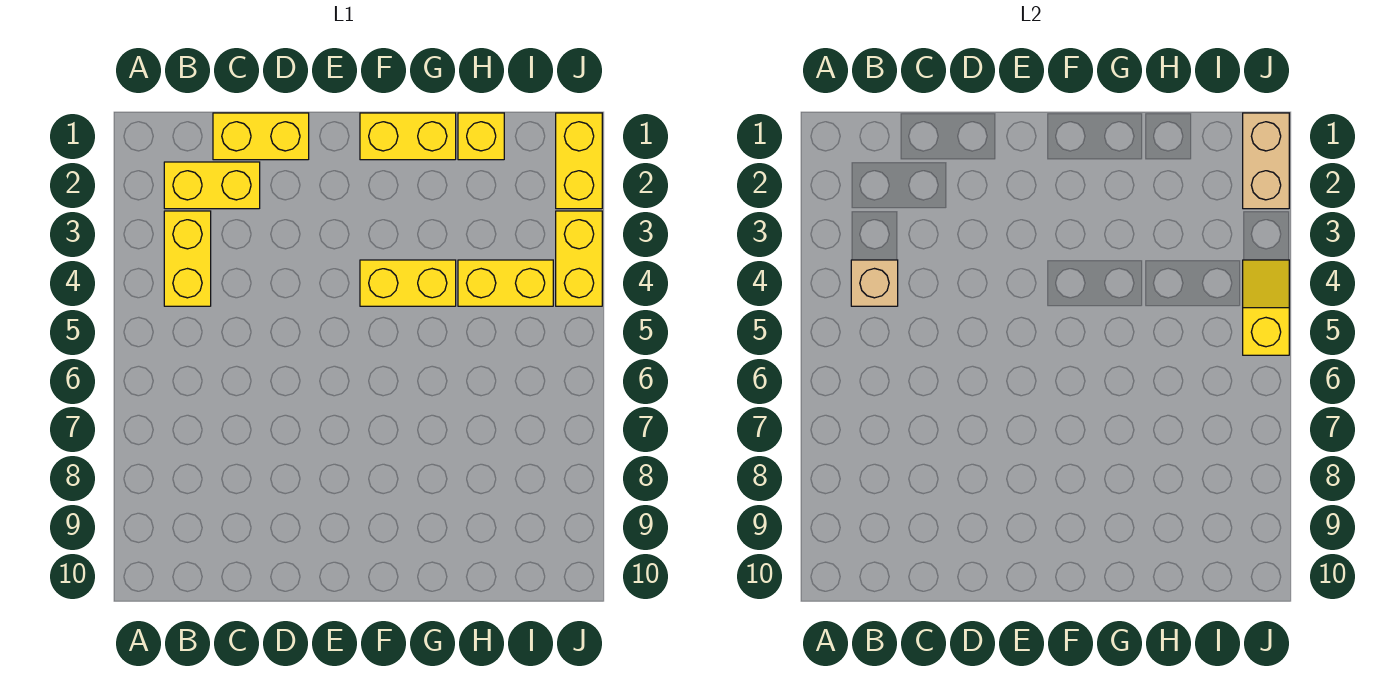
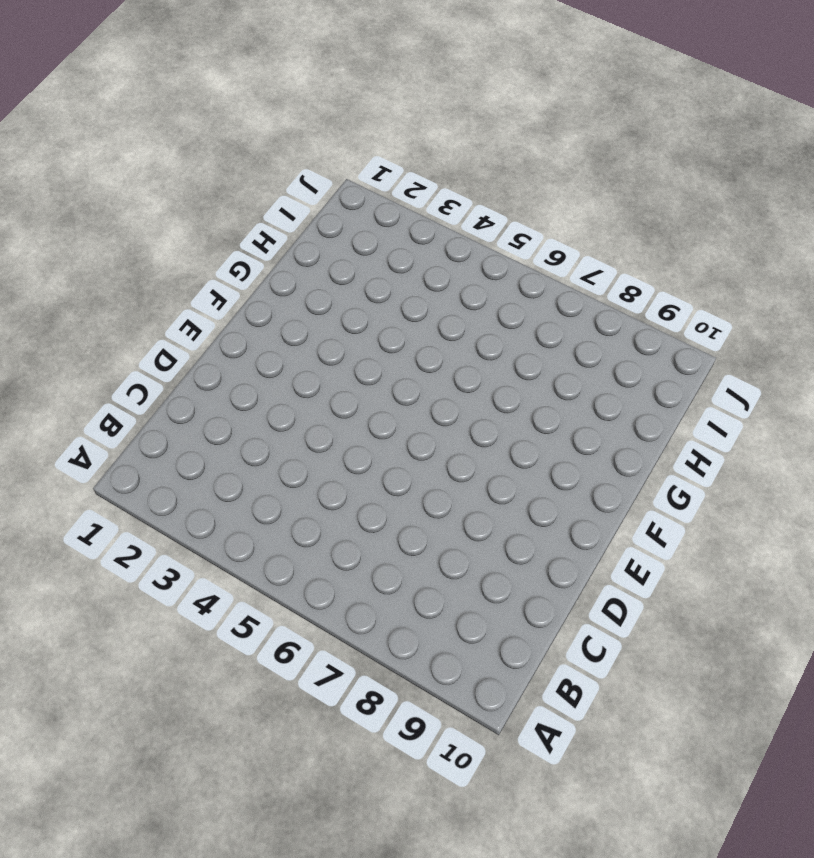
none -> yellow brick B2:C2 level 1
none -> yellow brick B3:B4 level 1
none -> yellow brick C1:D1 level 1

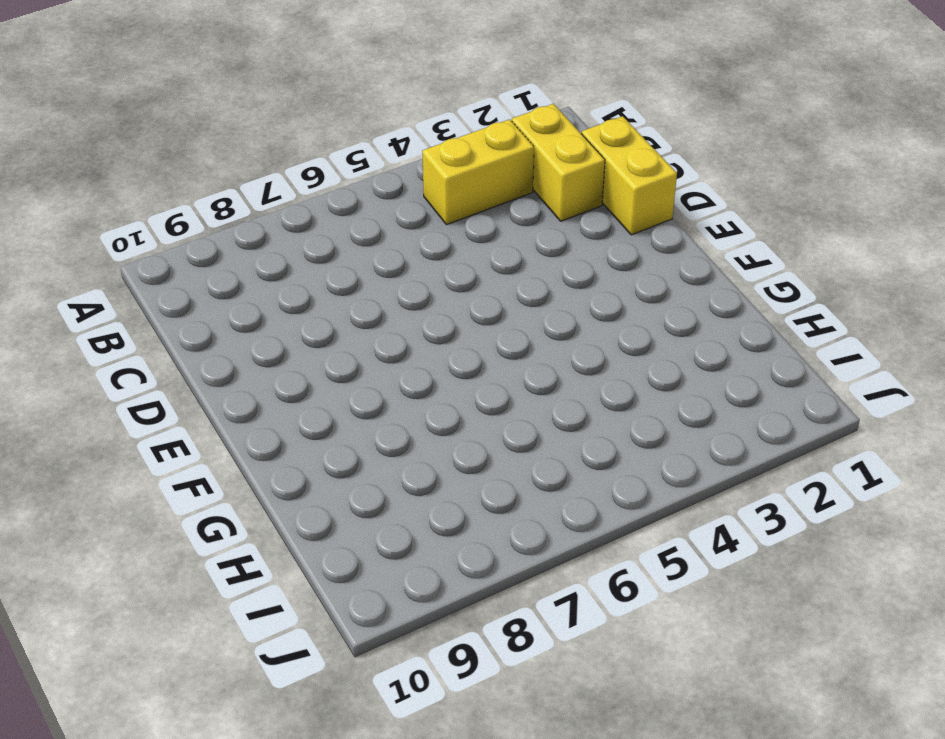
none -> yellow brick F1:G1 level 1
none -> yellow brick F4:G4 level 1
none -> yellow brick H1 level 1

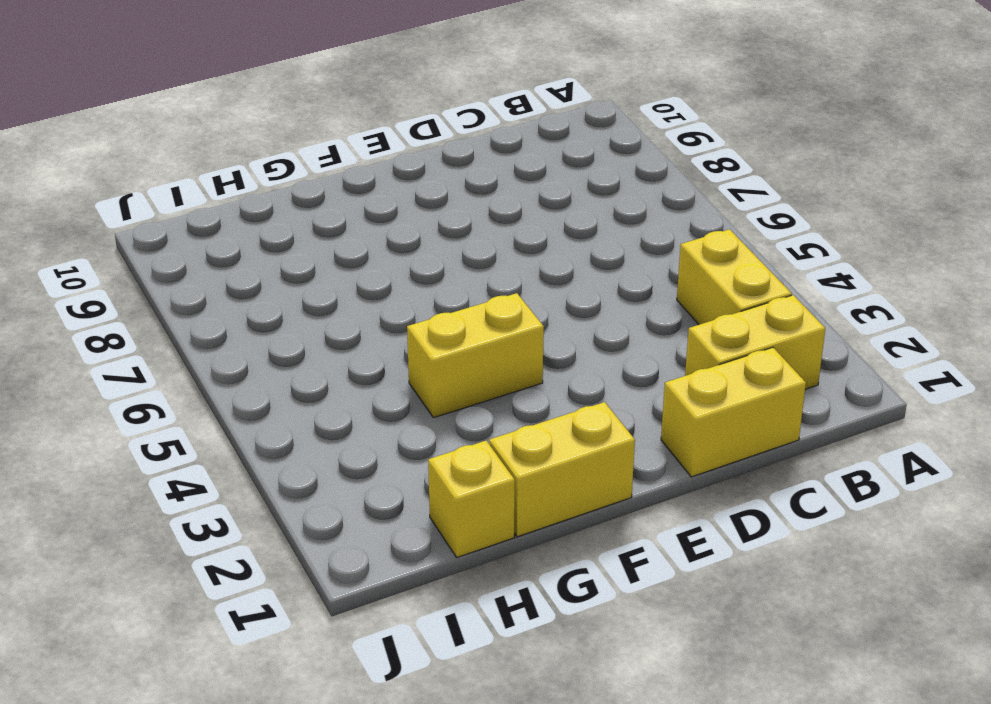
none -> yellow brick H4:I4 level 1
none -> yellow brick J1:J2 level 1
none -> yellow brick J3:J4 level 1

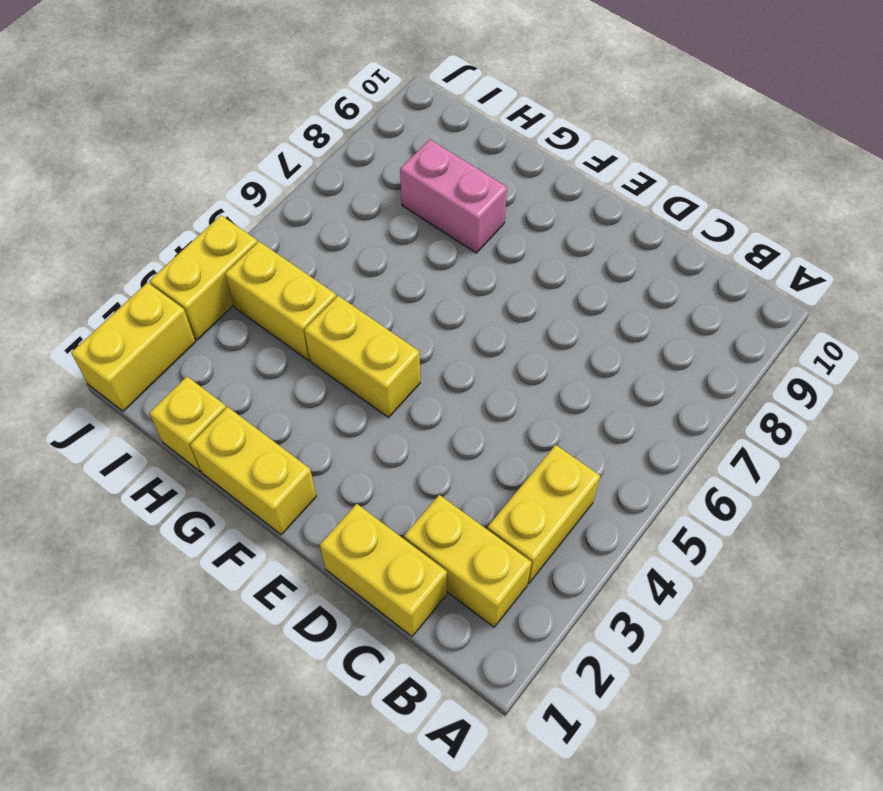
pink brick G8:H8 level 1 -> none
none -> tan brick B4 level 2
none -> tan brick J1:J2 level 2
none -> yellow slope J4:J5 level 2 top 5

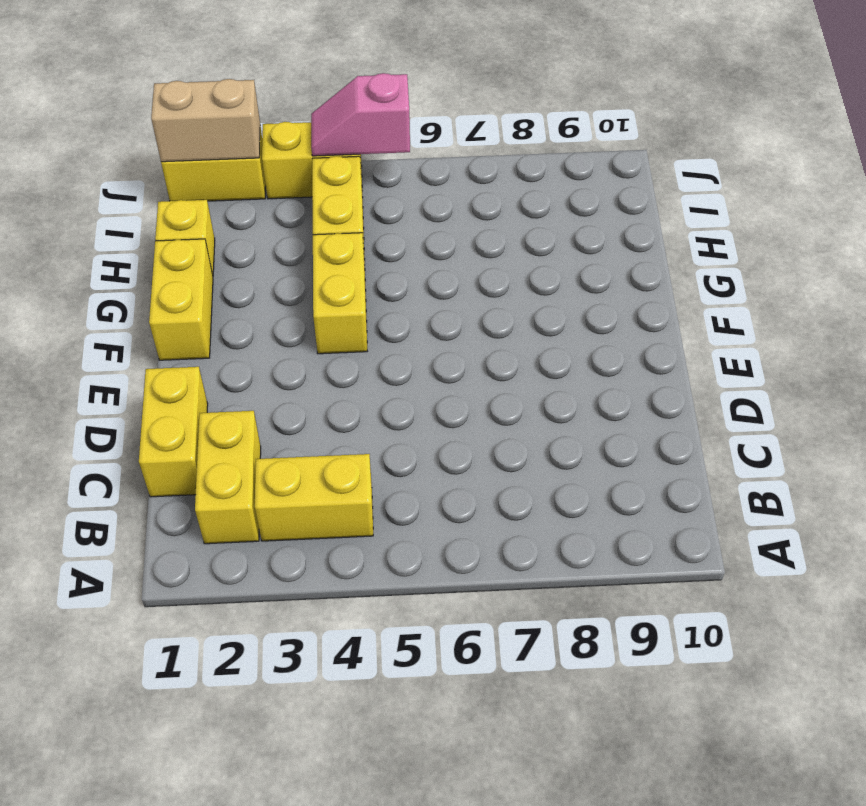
pink slope J4:J5 level 2 top 5 -> yellow slope J4:J5 level 2 top 5
none -> tan brick B4 level 2

